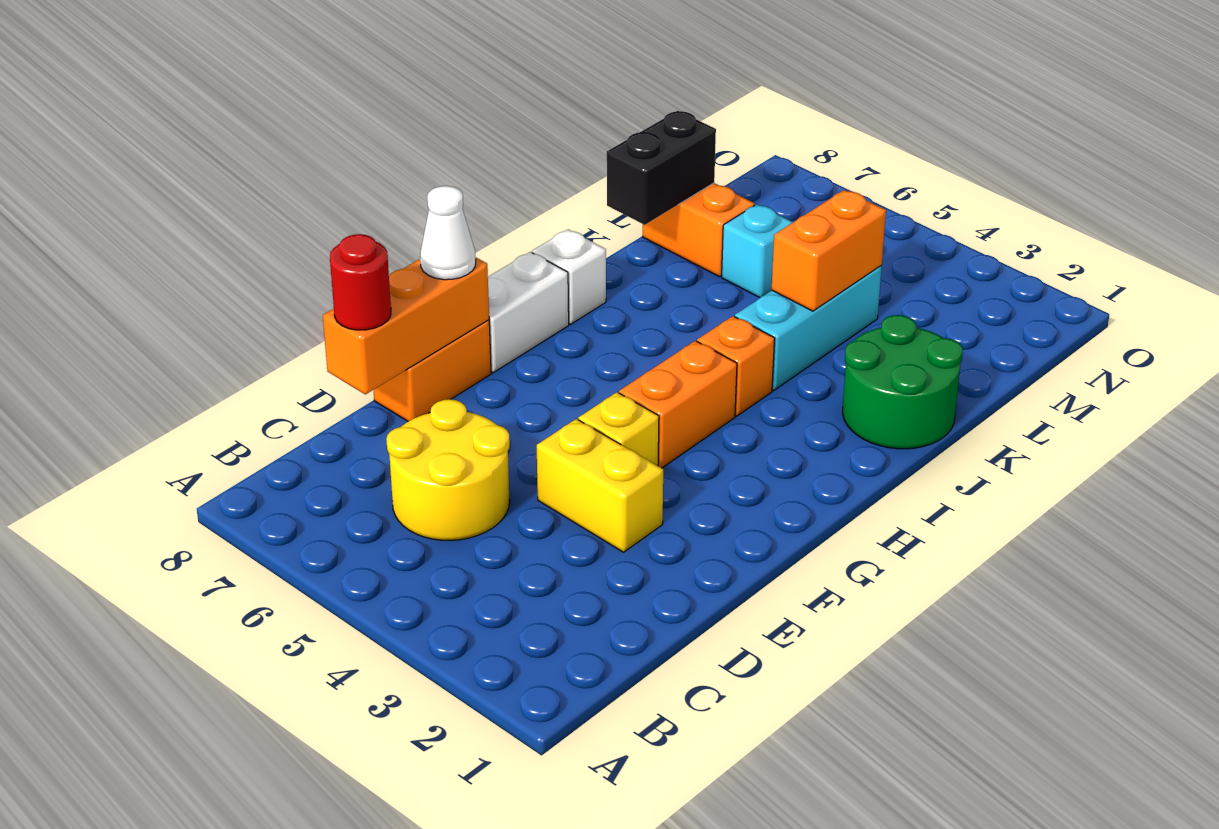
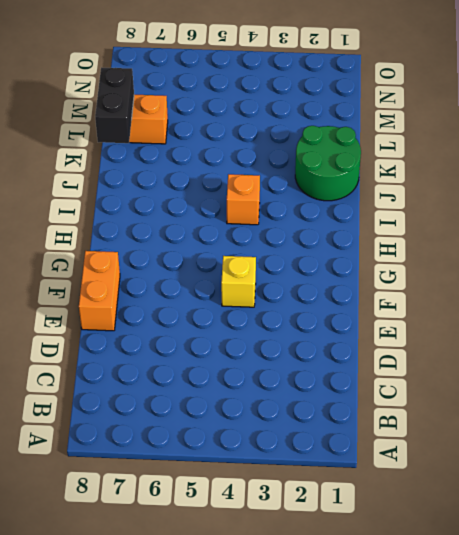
none -> yellow round brick C5:D6 level 1
none -> yellow brick E3:E4 level 1
none -> orange brick G4:H4 level 1

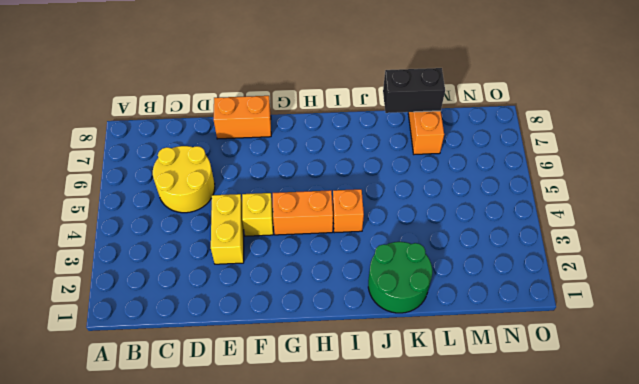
none -> white brick G8:H8 level 1
none -> white brick I8 level 1
none -> cyan brick J4:L4 level 1

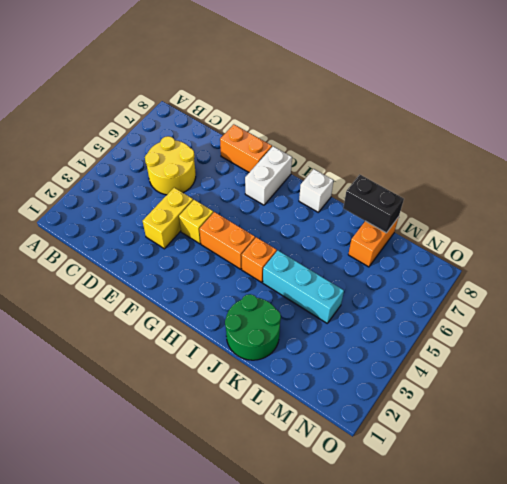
white brick G7:G8 level 1 -> white brick G8:H8 level 1
none -> cyan brick L6 level 1
none -> orange brick D8:F8 level 2
none -> orange brick K4:L4 level 2

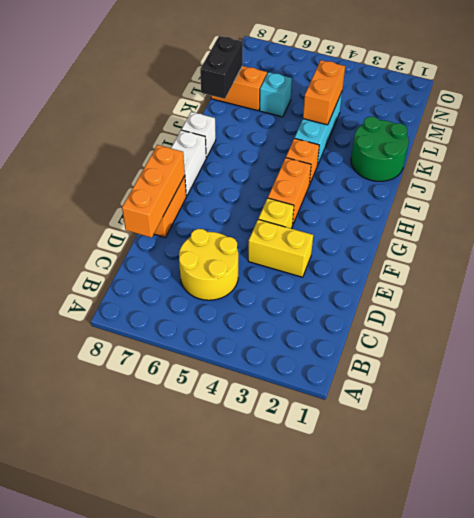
none -> red round brick D8 level 3
none -> white cone F8 level 3

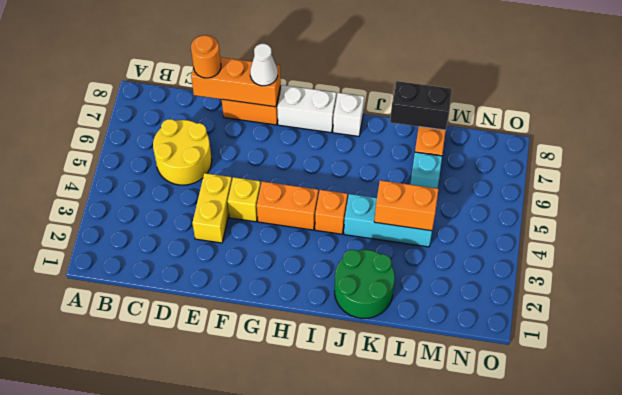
orange round brick D8 level 3 -> red round brick D8 level 3

